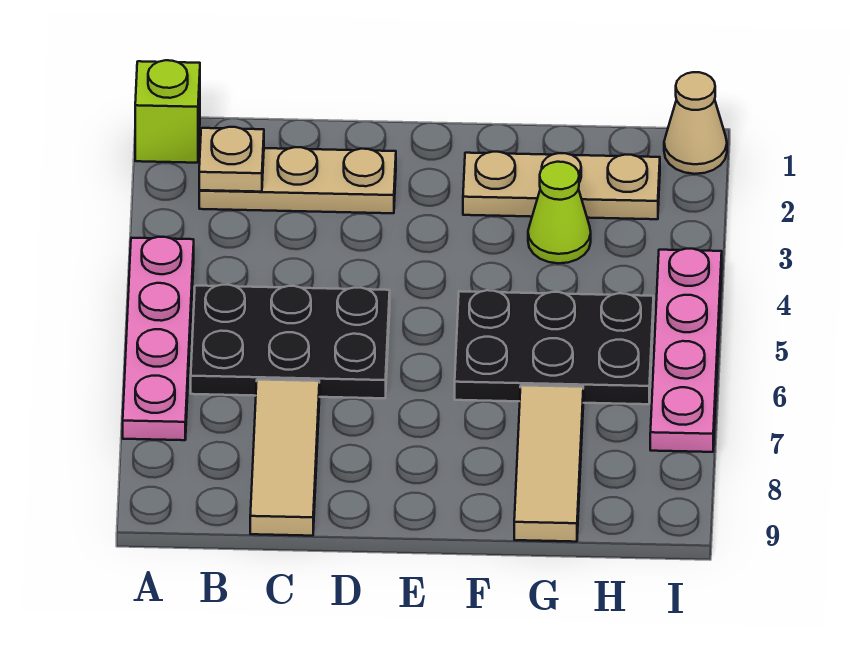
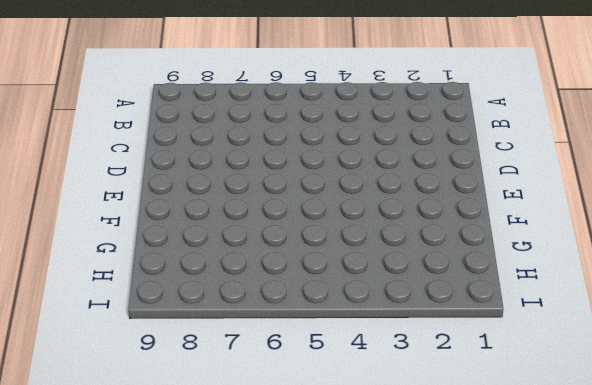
none -> lime brick A1 level 1
none -> pink plate A4:A7 level 1
none -> tan plate B2:D2 level 1

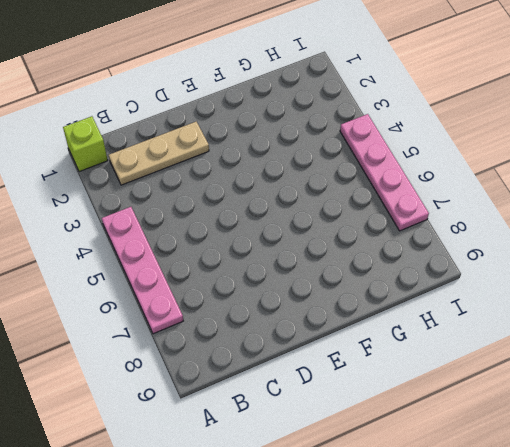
none -> black plate B5:D6 level 1
none -> tan tile C7:C9 level 1
none -> tan plate F2:H2 level 1

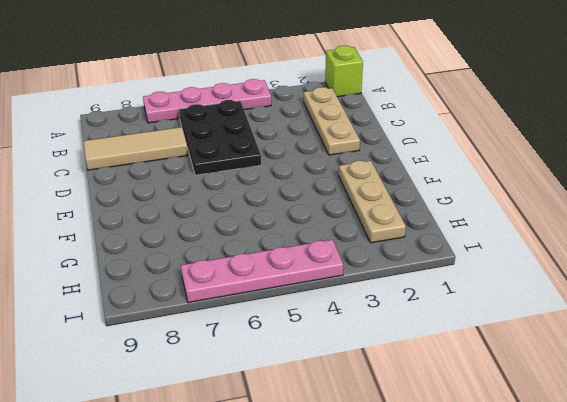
none -> black plate F5:H6 level 1
none -> lime cone G3 level 1
none -> tan tile G7:G9 level 1

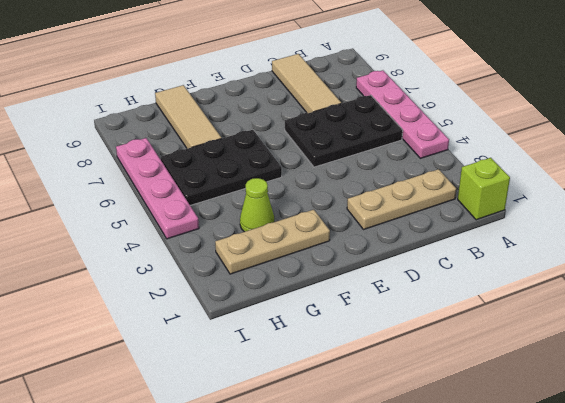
none -> tan cone I1 level 1
none -> tan plate B2 level 2

